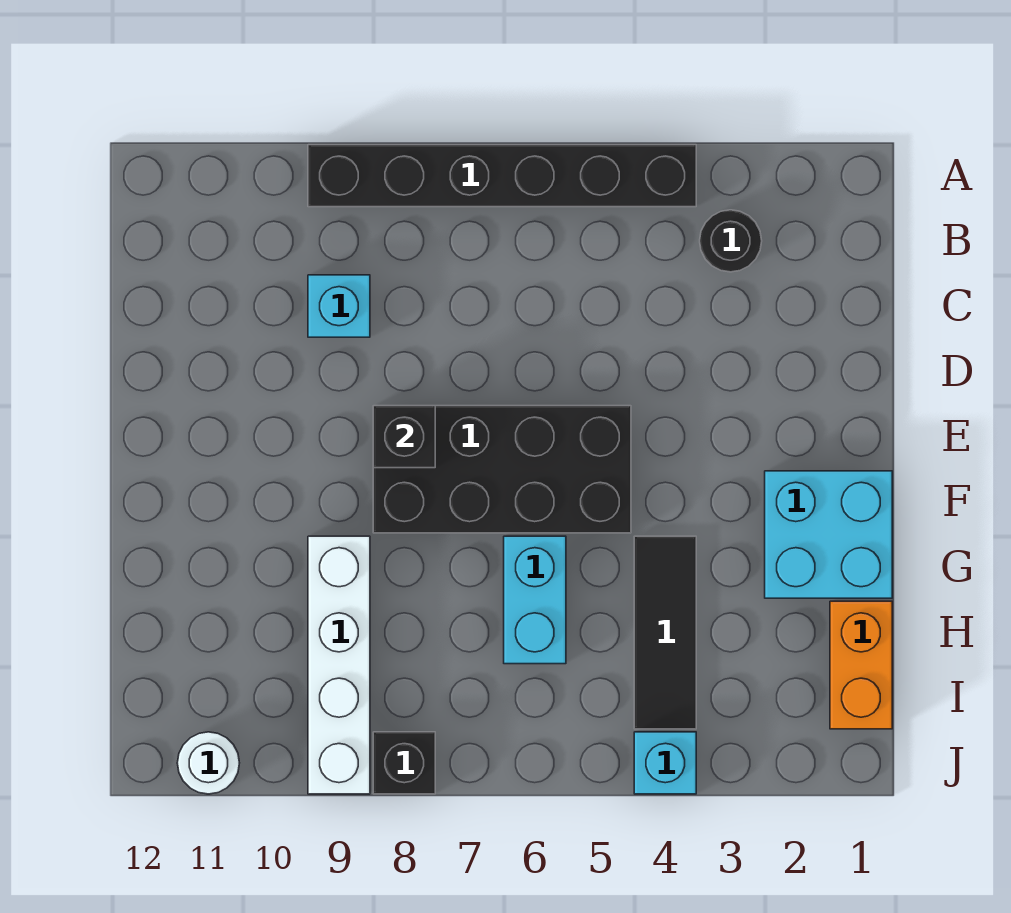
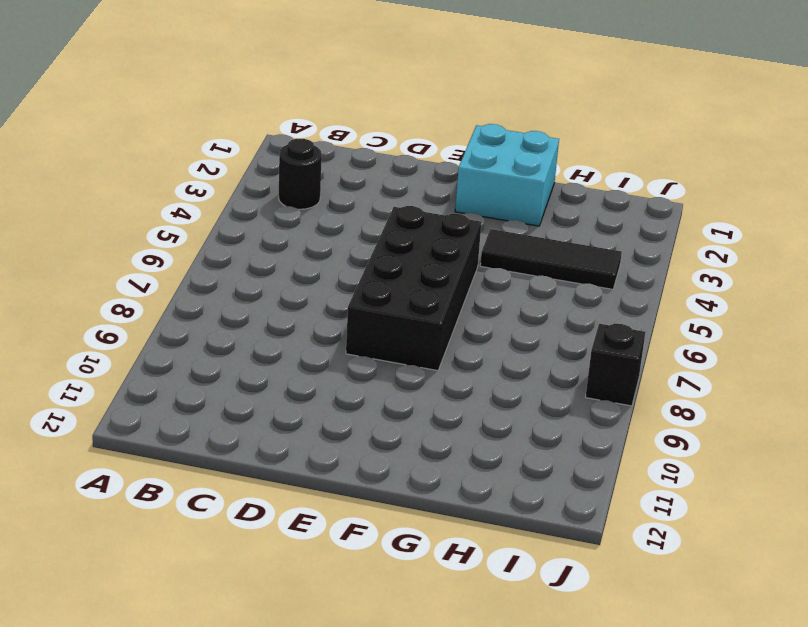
none -> black brick A4:A9 level 1
none -> cyan brick C9 level 1
none -> cyan brick G6:H6 level 1

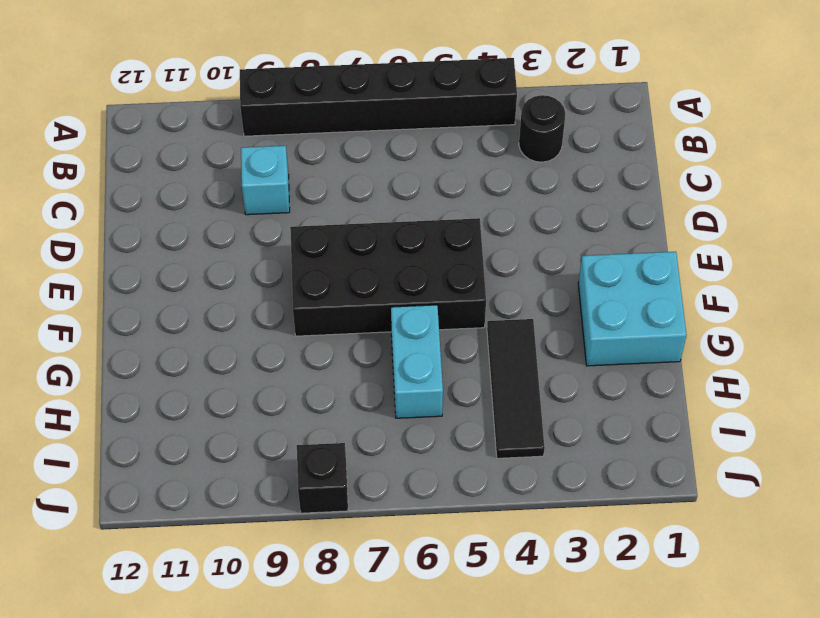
none -> white brick G9:J9 level 1
none -> orange brick H1:I1 level 1
none -> cyan brick J4 level 1

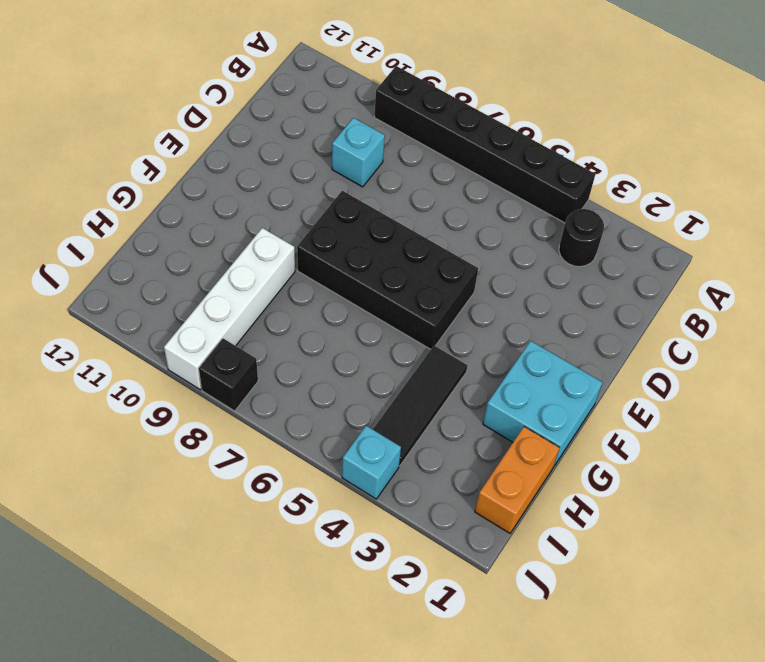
none -> cyan brick G6:H6 level 1
none -> white round brick J11 level 1
none -> black brick E8 level 2

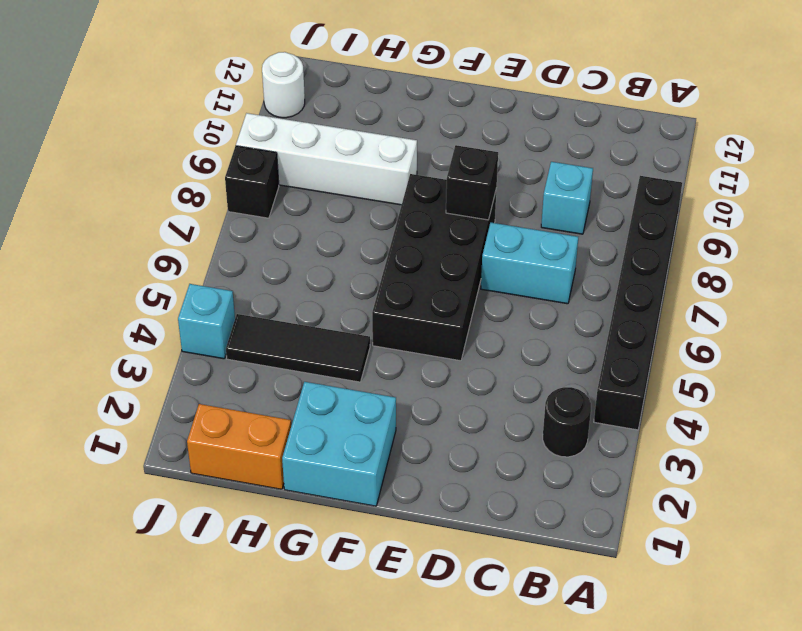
cyan brick C7:D7 level 1 -> cyan brick G6:H6 level 1

